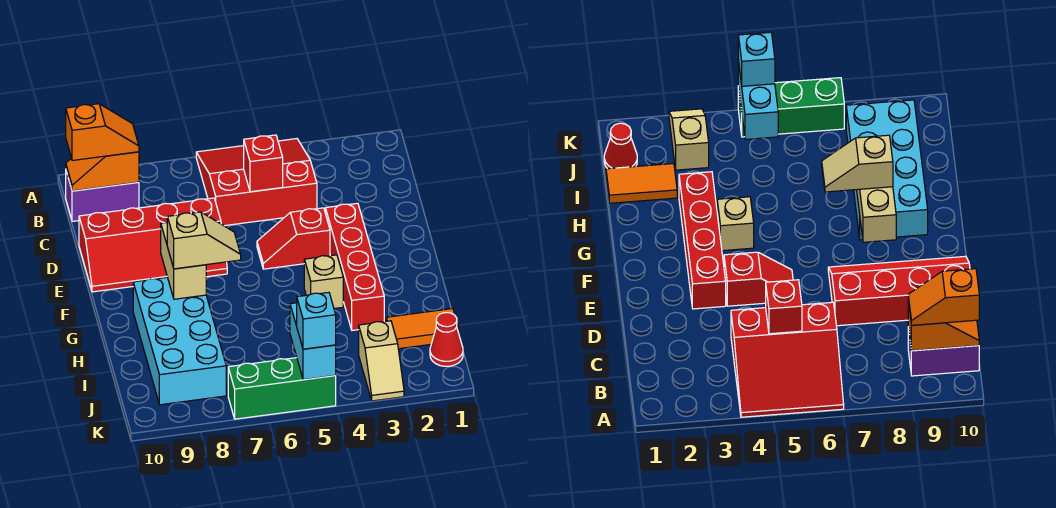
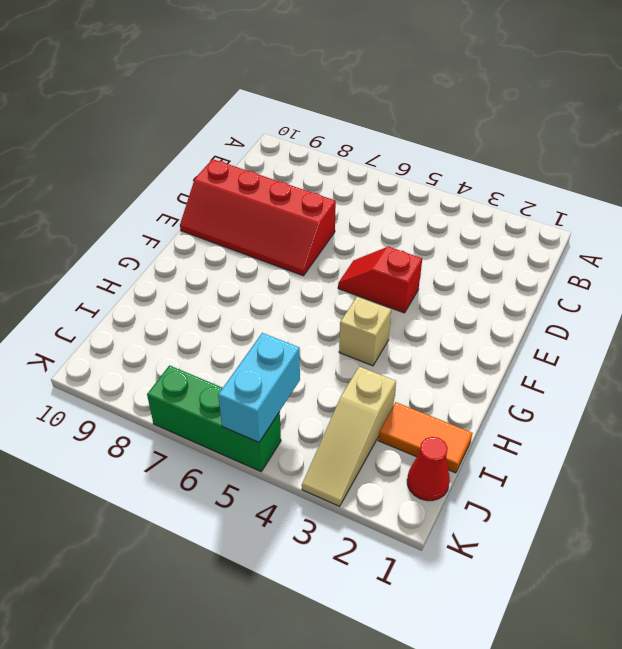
tan slope I3:K3 level 1 top I -> tan slope J3:K3 level 1 top J
none -> red slope A4:C6 level 1 top C
none -> purple brick B9:B10 level 1
none -> red brick E3:H3 level 1

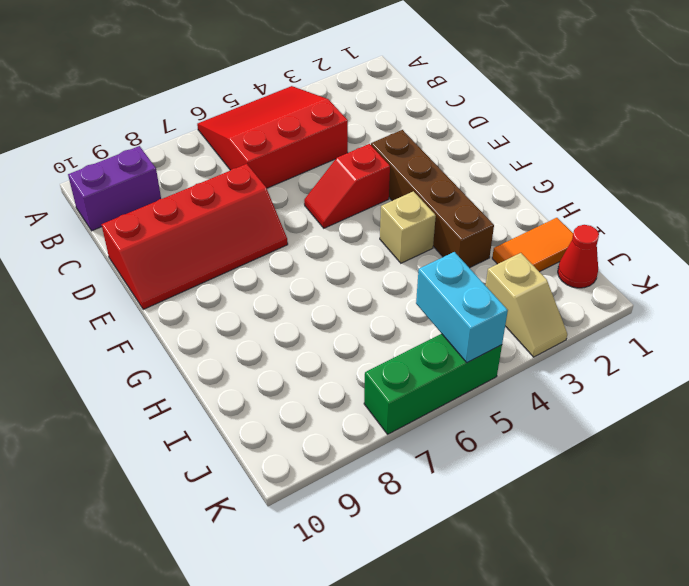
brown brick E3:H3 level 1 -> red brick E3:H3 level 1
none -> cyan brick G8:J9 level 1
none -> orange slope B9:B10 level 2 top 9
none -> red brick C5 level 2

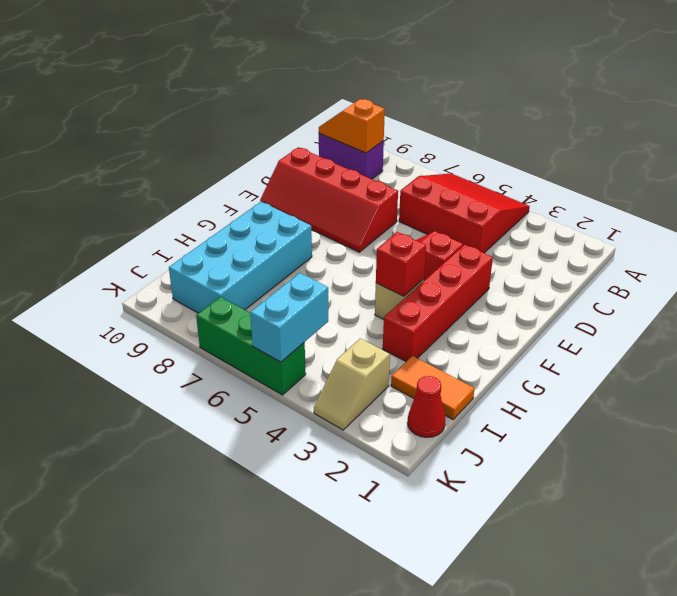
red brick G4 level 2 -> red brick C5 level 2
none -> tan brick F8:G8 level 2
none -> orange slope B9:B10 level 3 top 10
none -> tan slope G7:G8 level 3 top 8

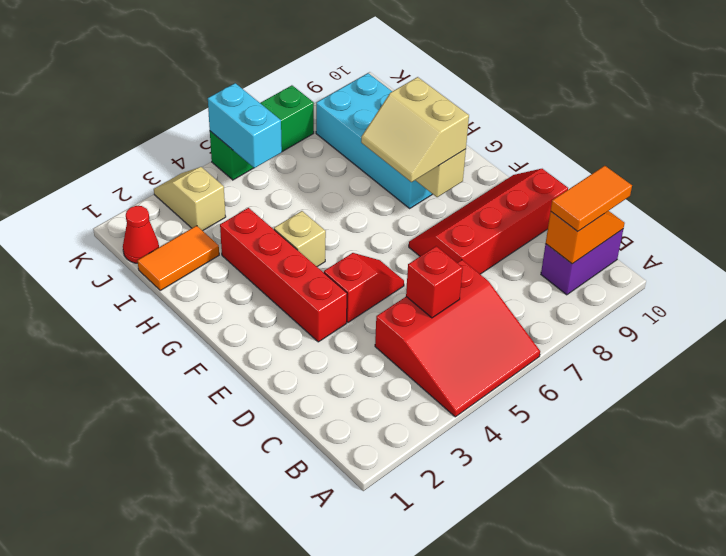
orange tile B9:B10 level 3 -> orange slope B9:B10 level 3 top 10
tan slope F7:G8 level 3 top 8 -> tan slope G7:G8 level 3 top 8
none -> cyan brick K5 level 3

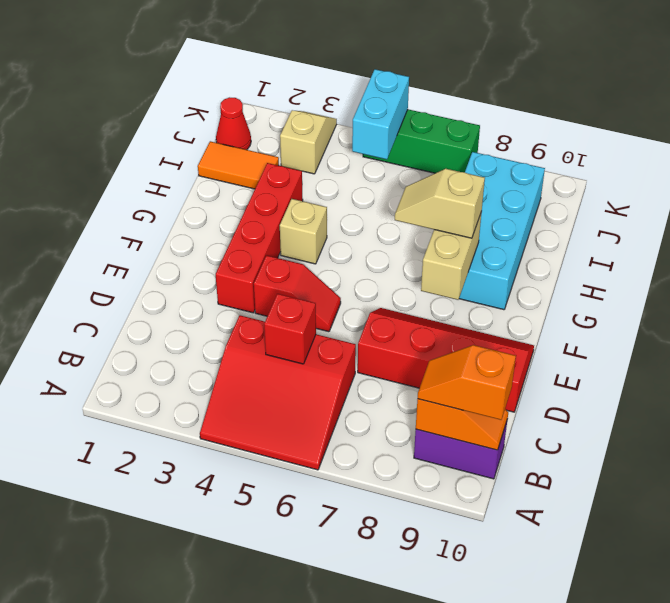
none -> cyan brick K5 level 3

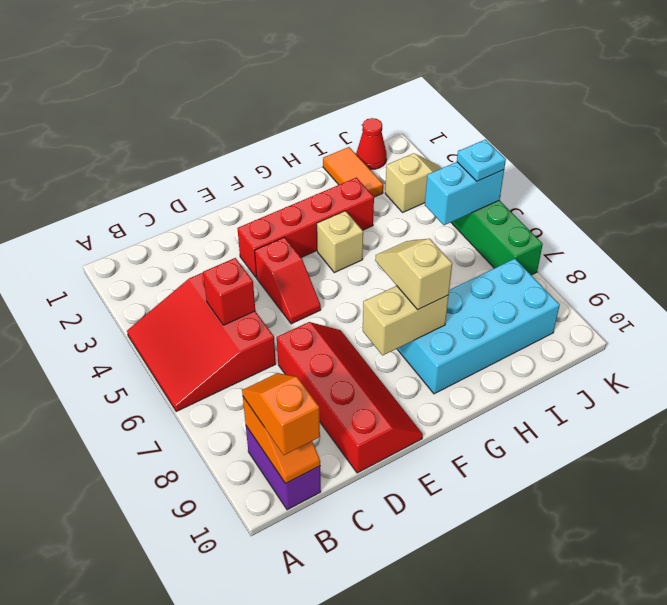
cyan plate K5 level 3 -> cyan brick K5 level 3

